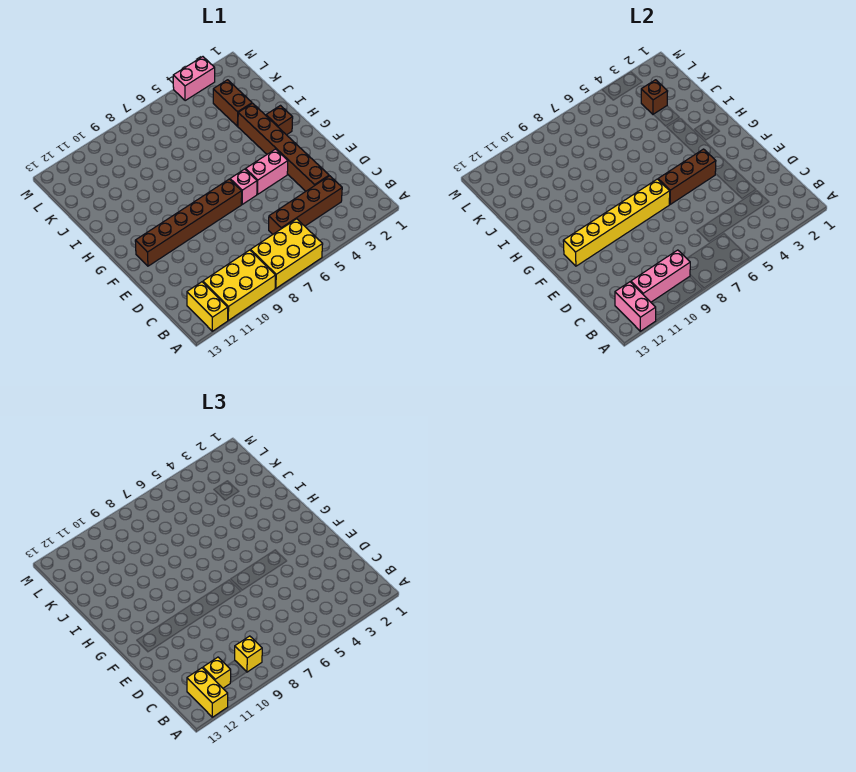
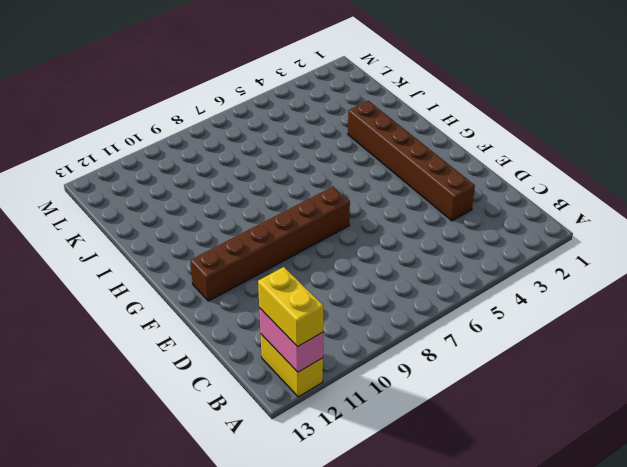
none -> yellow brick A6:B8 level 1
none -> yellow brick A9:B11 level 1
none -> brown brick C3:C6 level 1

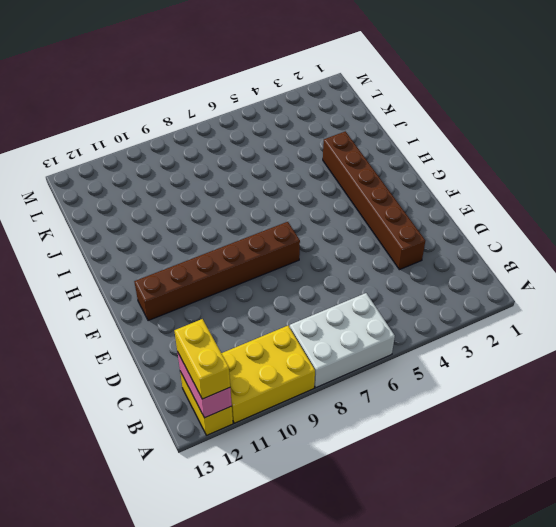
white brick A6:B8 level 1 -> yellow brick A6:B8 level 1
none -> brown brick C3:C6 level 1
none -> pink brick F4:F5 level 1
none -> pink brick F6 level 1

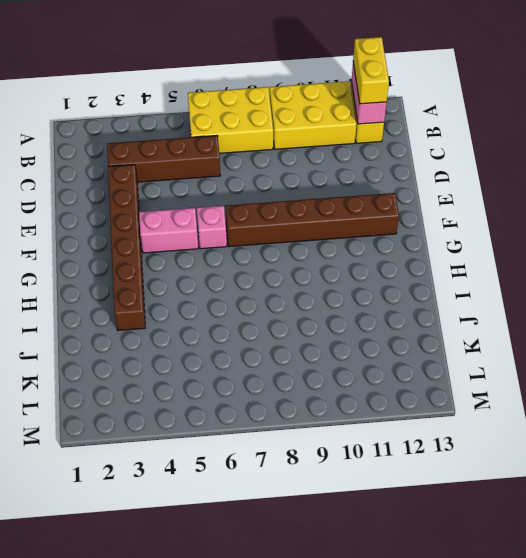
none -> brown brick H2 level 1
none -> brown brick J3:K3 level 1
none -> pink brick M3:M4 level 1

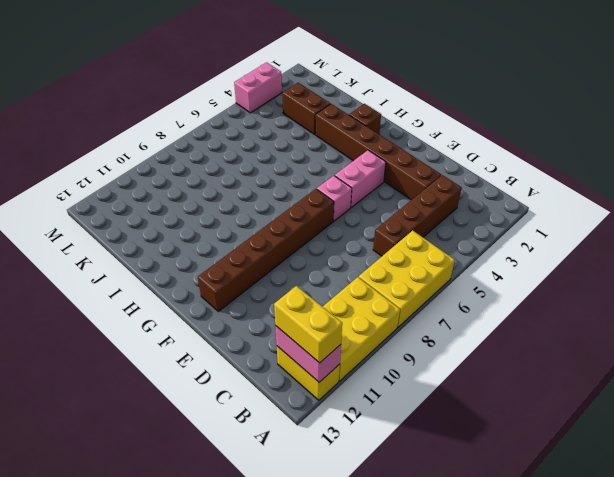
none -> pink brick B9:B11 level 2
none -> brown brick F4:F6 level 2
none -> yellow brick F7:F12 level 2

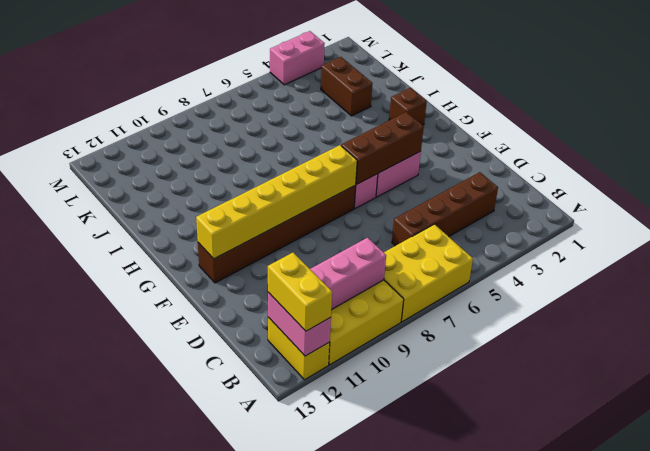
none -> brown brick D3:I3 level 1
none -> brown brick K3 level 2
none -> yellow brick B9 level 3

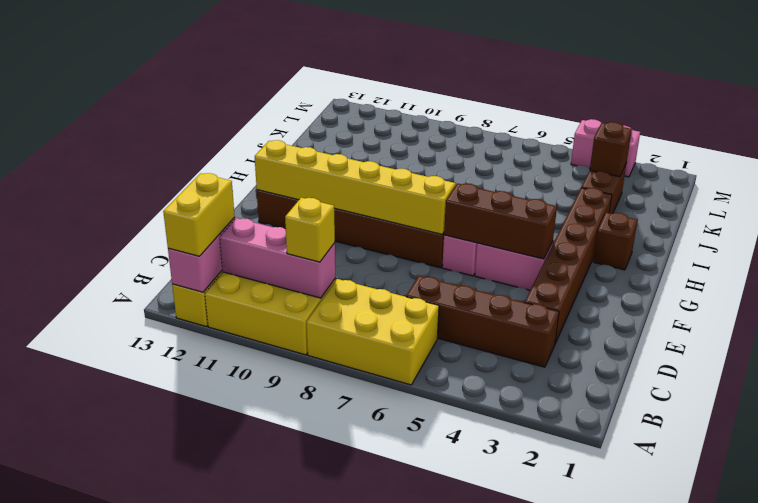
none -> yellow brick B11 level 3

